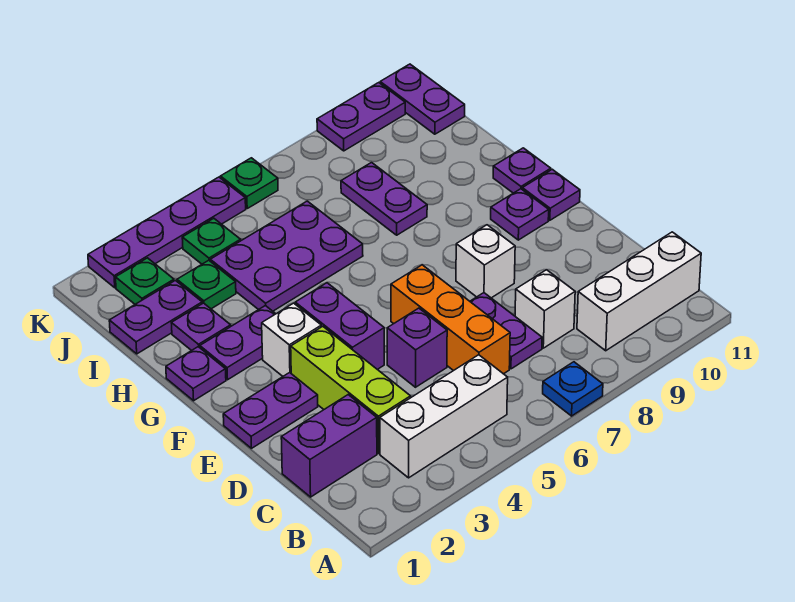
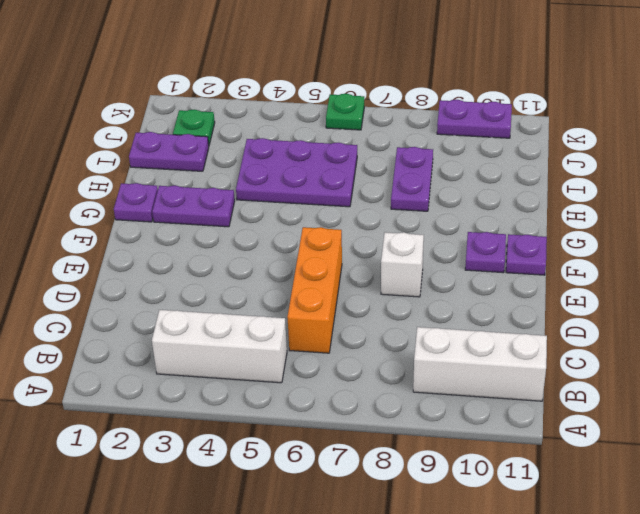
none -> blue plate A7 level 1
none -> purple brick C1:C2 level 1
none -> lime brick C3:E3 level 1

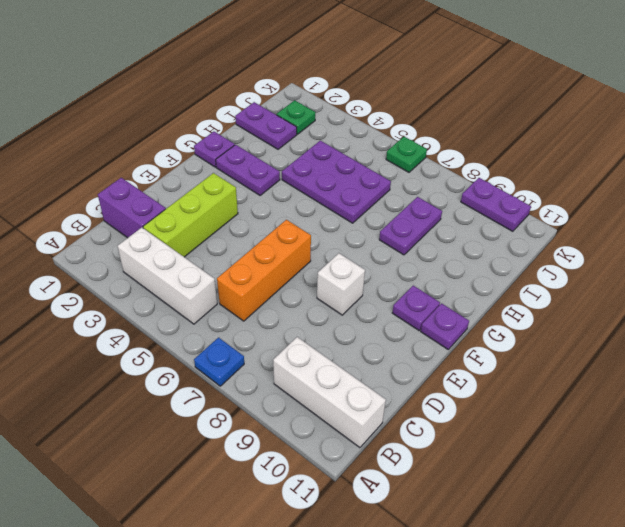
none -> purple plate C7:D7 level 1
none -> white brick C8 level 1
none -> purple brick D5 level 1

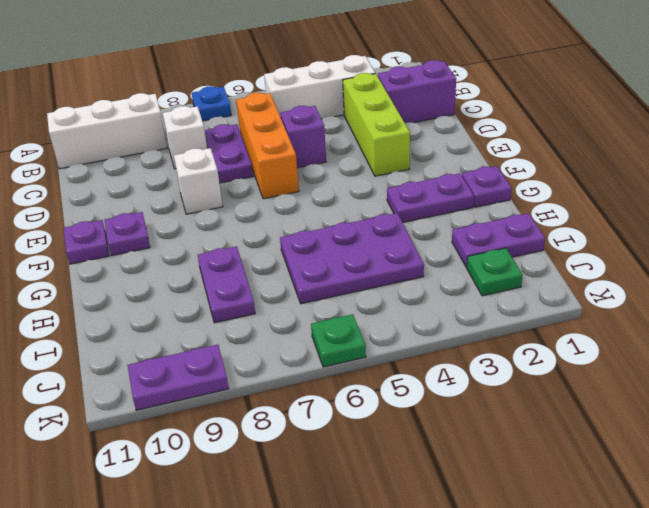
none -> purple plate E1:E2 level 1
none -> purple brick E4:F4 level 1
none -> white brick F3 level 1

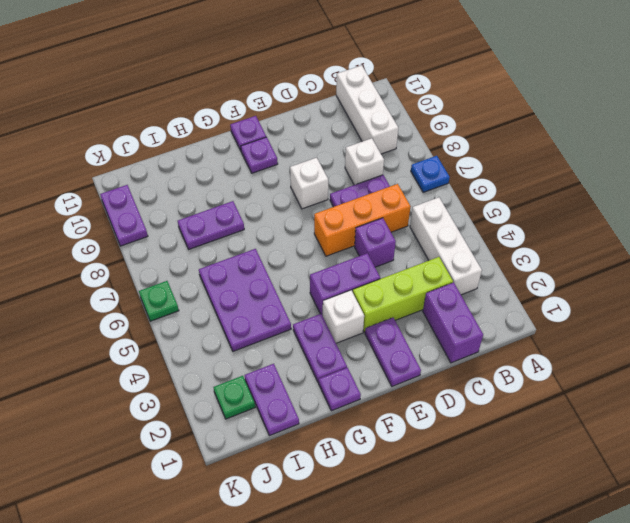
none -> purple plate G11 level 1
none -> purple plate H2 level 1
none -> green plate I3 level 1

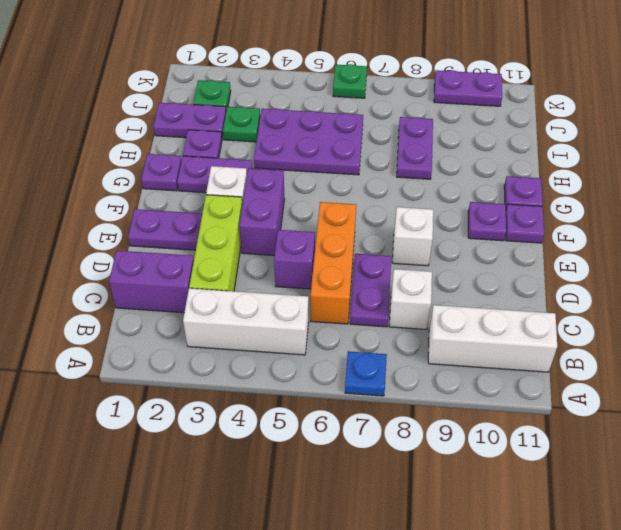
none -> green plate J4 level 1
none -> purple plate J11:K11 level 1
none -> purple plate K2:K5 level 1

